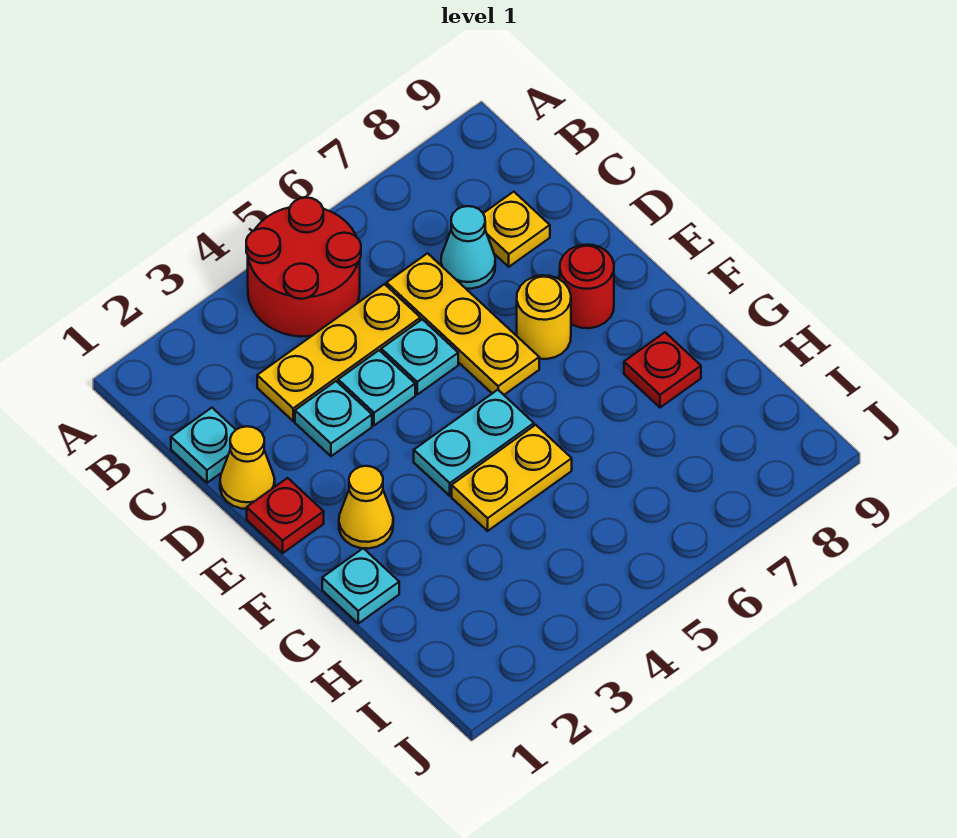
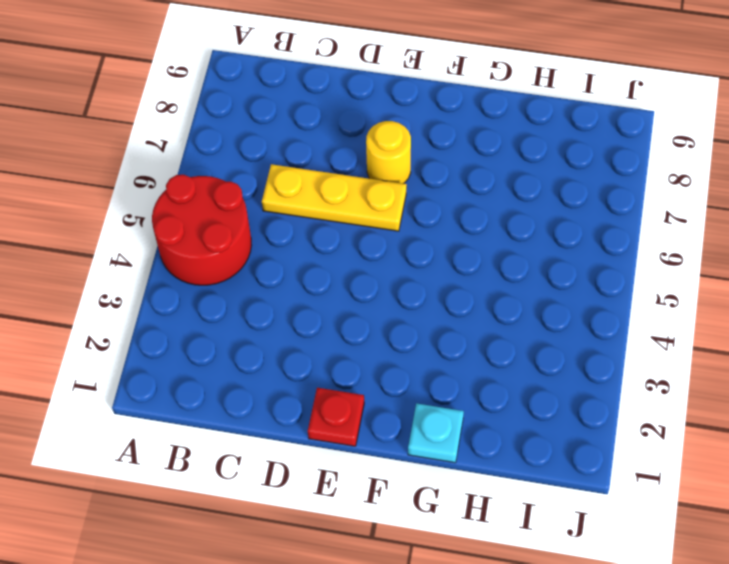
none -> cyan plate C1 level 1
none -> yellow plate C3:C5 level 1
none -> cyan cone C7 level 1

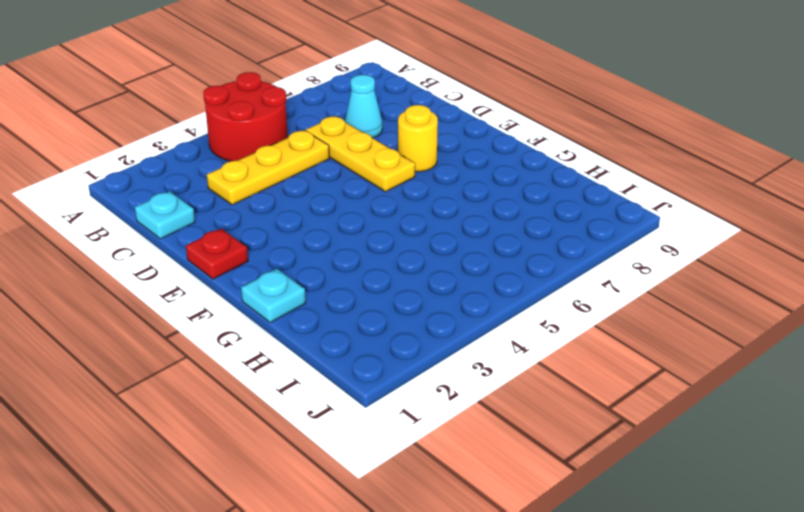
none -> yellow plate C8 level 1
none -> yellow cone D1 level 1
none -> cyan plate D3 level 1

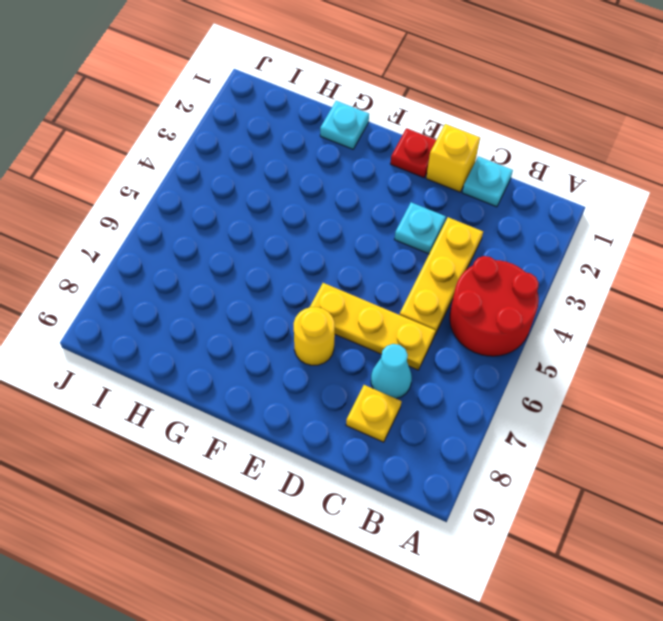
yellow brick D1 level 1 -> yellow cone D1 level 1
none -> cyan plate D4 level 1
none -> cyan plate D5 level 1
none -> red round brick E8 level 1

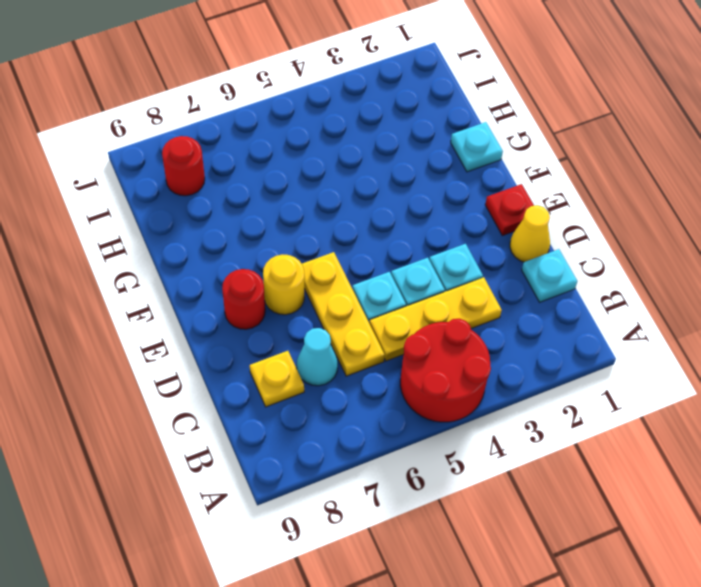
red round brick I8 level 1 -> none
none -> yellow cone F2 level 1
none -> cyan plate F4:F5 level 1
none -> yellow plate G4:G5 level 1

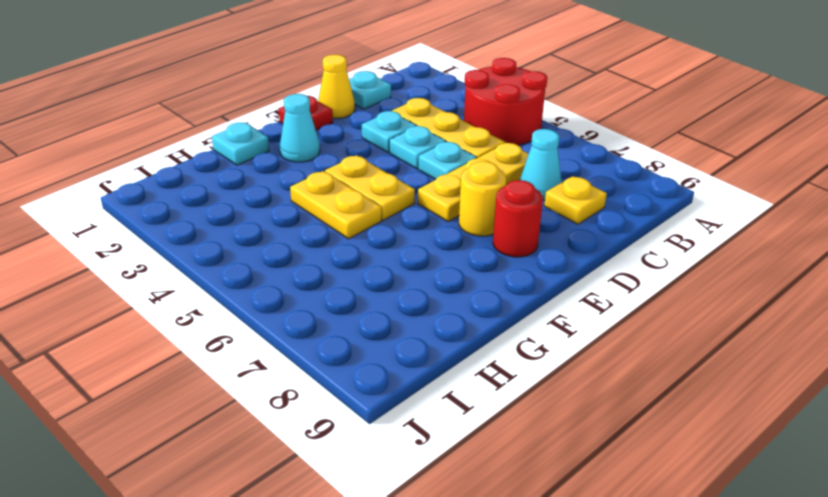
cyan cone F2 level 1 -> yellow cone F2 level 1
yellow plate F4:F5 level 1 -> cyan plate F4:F5 level 1
none -> red plate G8 level 1

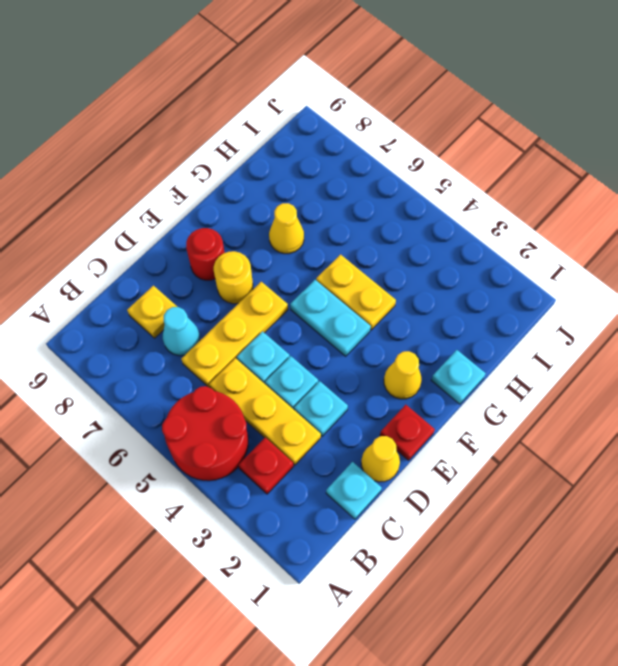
red plate B3 level 1 -> red plate G8 level 1
yellow cone G7 level 1 -> none

